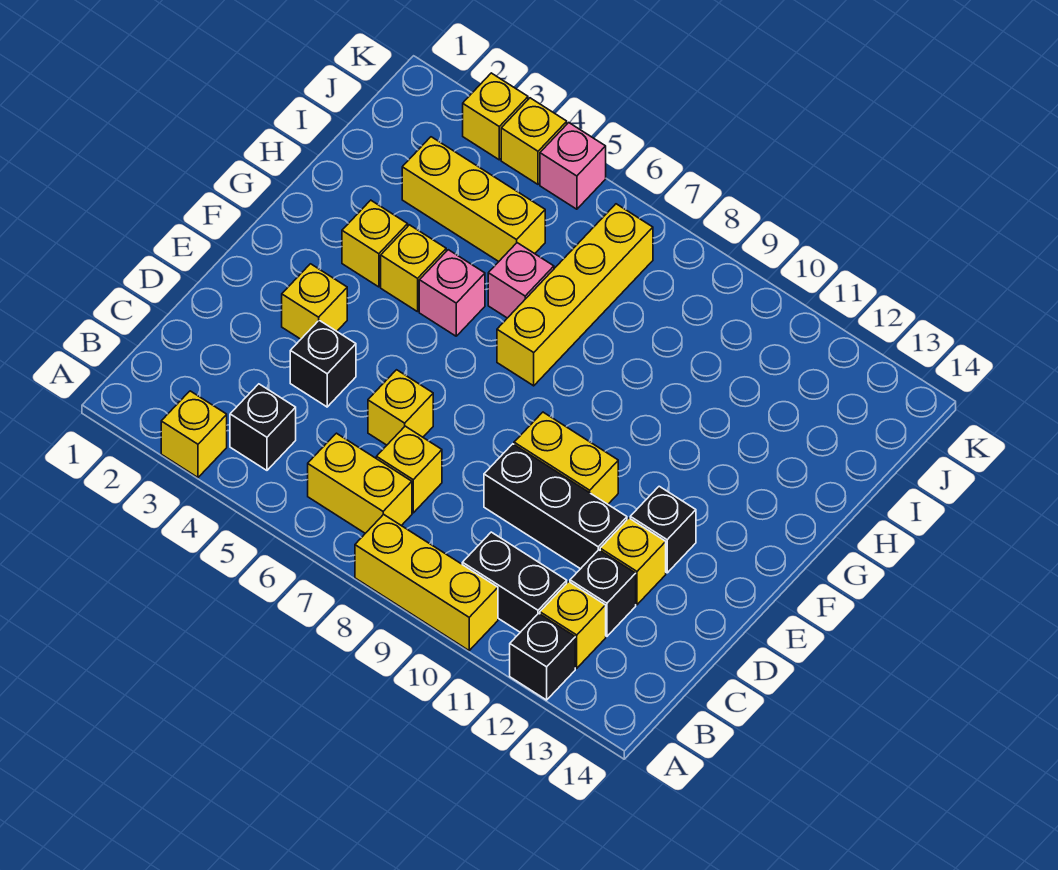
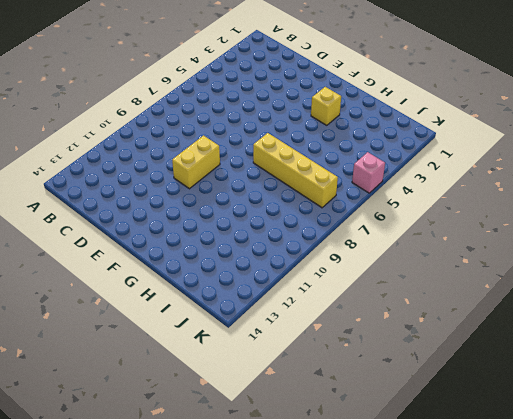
none -> yellow brick A3 level 1
none -> yellow brick A8:A10 level 1
none -> black brick A12 level 1

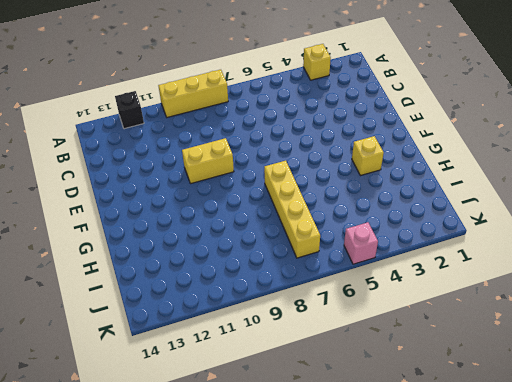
none -> black brick B4 level 1
none -> yellow brick B6:B7 level 1
none -> black brick B10:B11 level 1

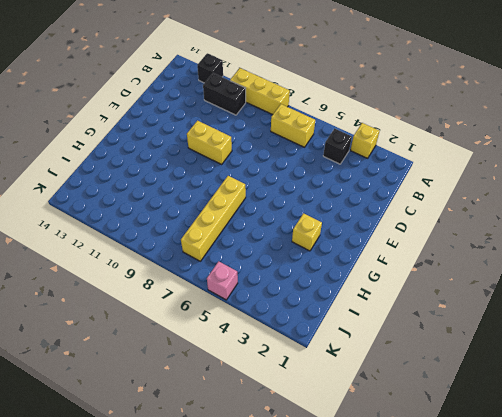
none -> yellow brick B12 level 1
none -> yellow brick C7 level 1
none -> black brick C12 level 1

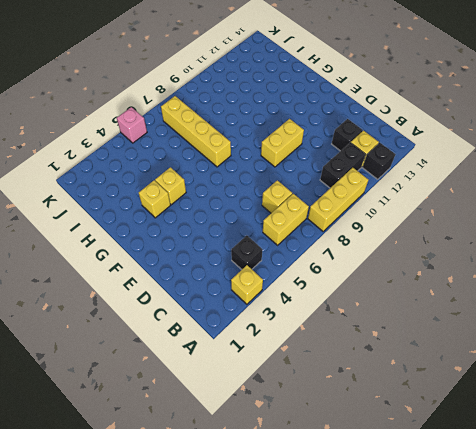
none -> black brick D4 level 1
none -> yellow brick D6 level 1
none -> black brick D9:D11 level 1

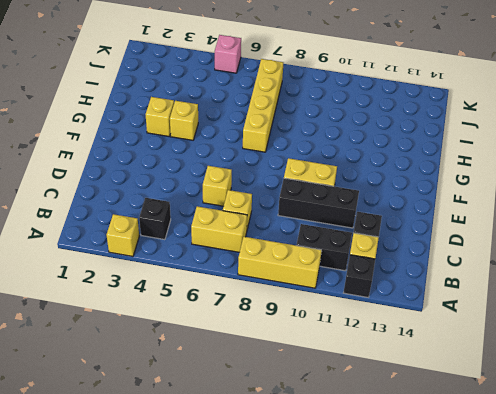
none -> black brick D4 level 1
none -> yellow brick D12 level 1
none -> yellow brick E3 level 1

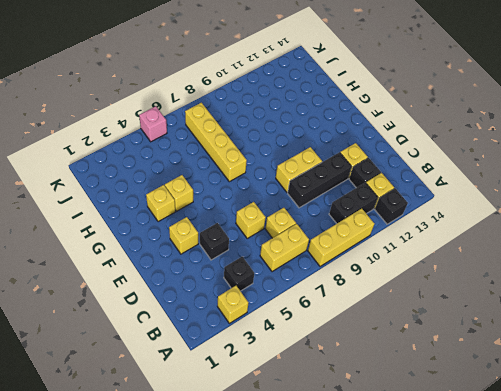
none -> black brick E12 level 1
none -> pink brick G5 level 1
none -> pink brick H6 level 1

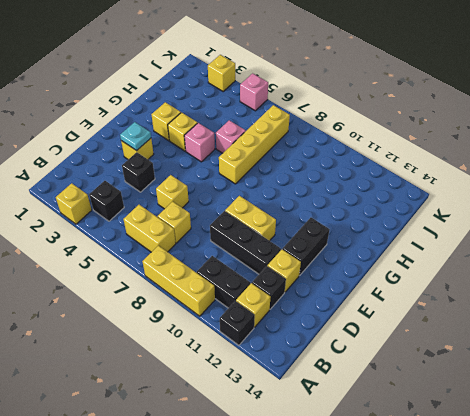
cyan plate E3 level 2 -> none
black brick E12:F12 level 1 -> black brick E12 level 1
none -> yellow brick I3:I5 level 1
none -> yellow brick K4 level 1

